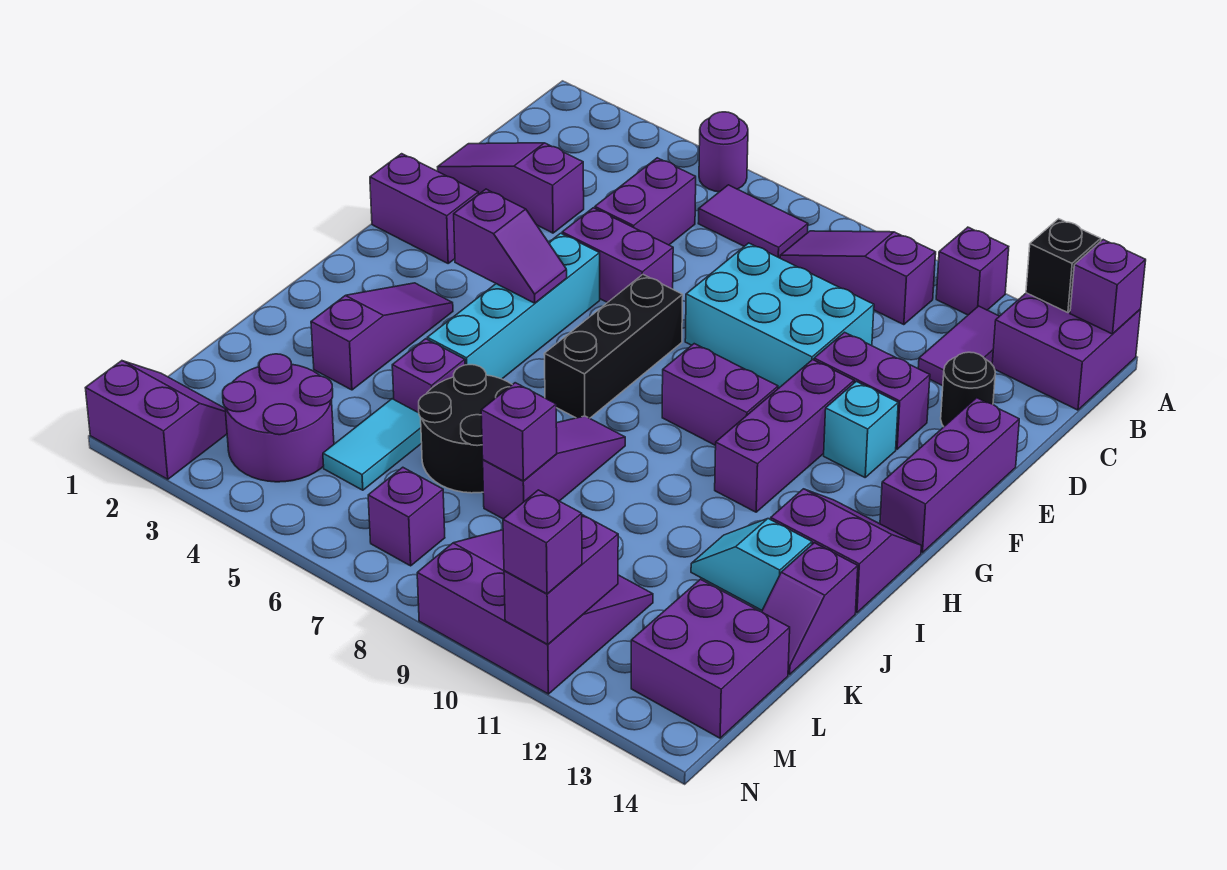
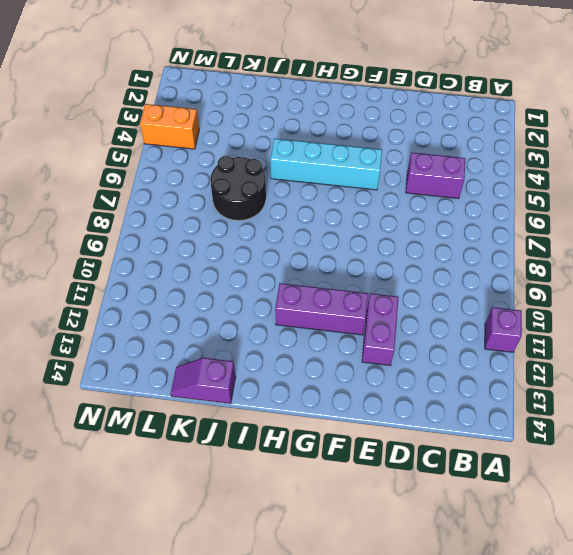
orange brick M4:N4 level 1 -> purple round brick L3:M4 level 1
none -> purple round brick A5 level 1
none -> purple brick A13:B14 level 1
none -> purple tile B6:B7 level 1
none -> purple slope B8:B10 level 1 top 10

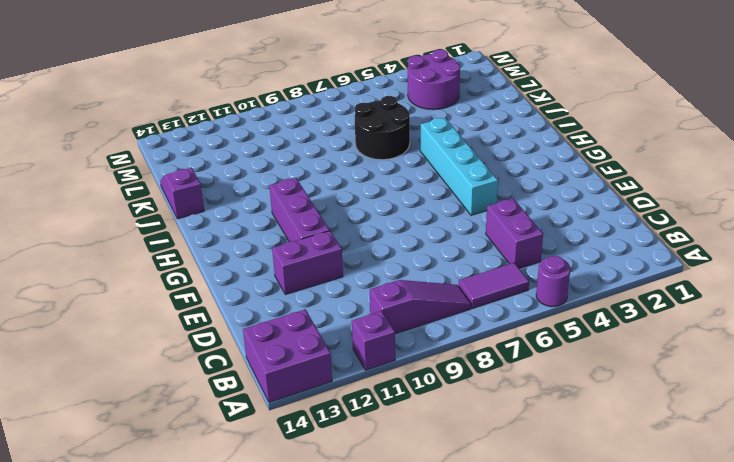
none -> purple tile B12:C12 level 1
none -> purple slope D1:D3 level 1 top 3
none -> cyan brick D8:E10 level 1
none -> black round brick D13 level 1

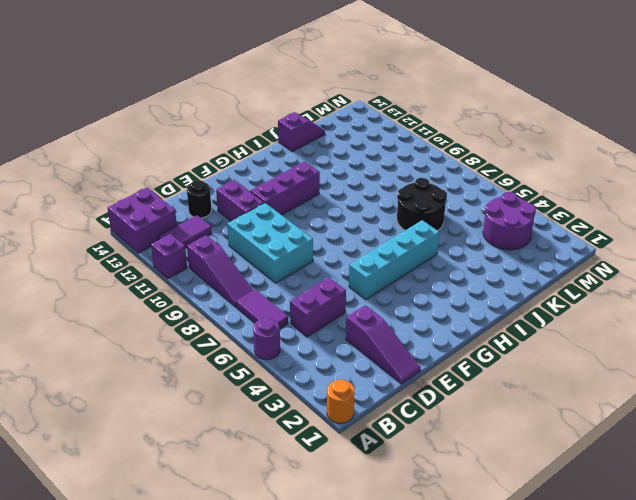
orange round brick A1 level 1 -> none
none -> purple brick E5:E6 level 1
none -> purple brick E14:G14 level 1
none -> purple brick F1:F2 level 1
none -> black brick F7:H7 level 1

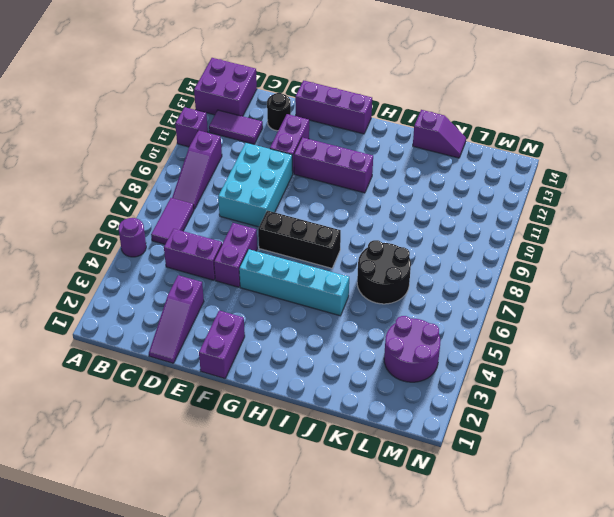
none -> cyan brick F12 level 1
none -> purple brick G9:G10 level 1
none -> purple slope H3:J3 level 1 top J
none -> purple slope H13:I14 level 1 top I

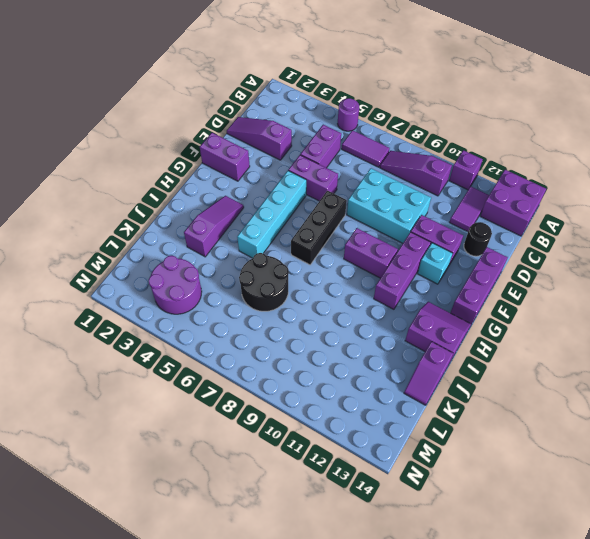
none -> purple slope I8:K8 level 1 top K
none -> purple brick J5 level 1
none -> cyan slope J12:J13 level 1 top 13
none -> cyan tile K5:L5 level 1

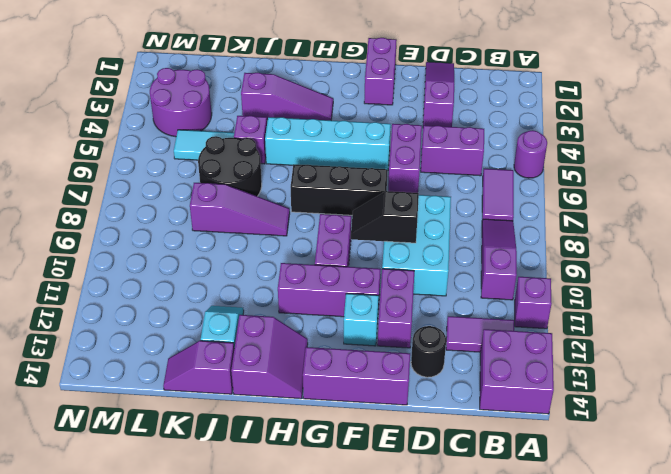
black slope E9:F9 level 2 top E -> none
none -> purple slope L9:N11 level 1 top N
none -> purple brick L13:M14 level 1
none -> purple slope M1:N2 level 1 top N
none -> purple brick M7 level 1

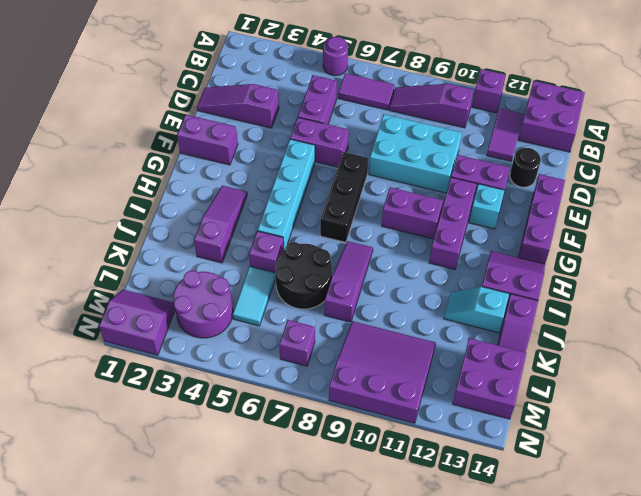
none -> black brick A13 level 2
none -> purple brick A14 level 2
none -> purple slope G4:G5 level 2 top 4
none -> purple brick K8 level 2

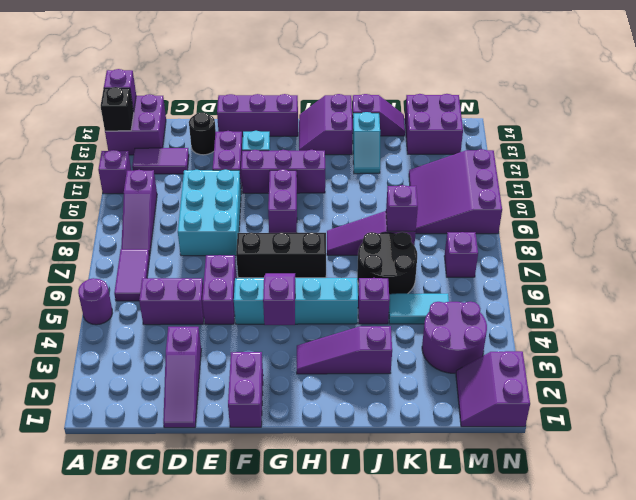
none -> purple brick M11:N11 level 2
none -> purple brick N11 level 3

